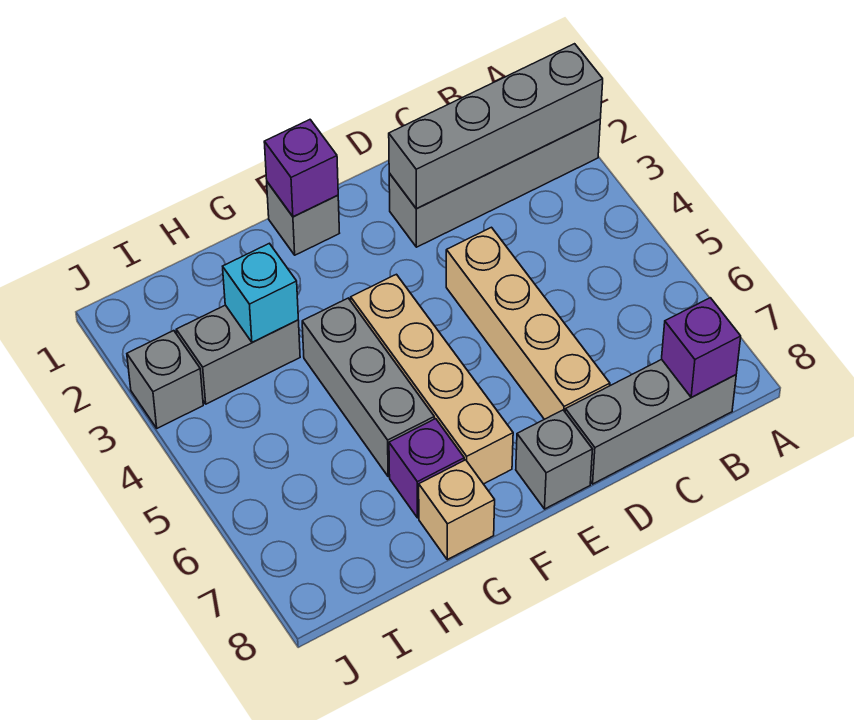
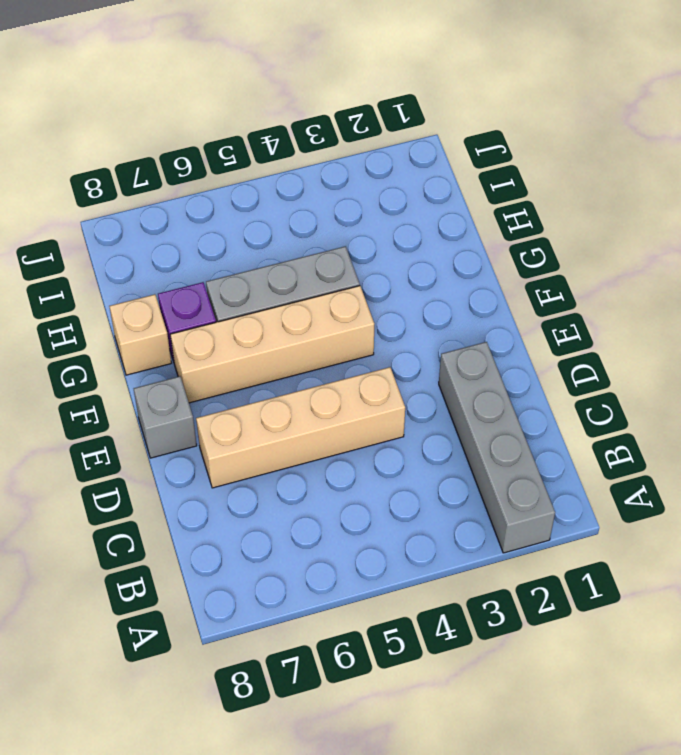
none -> grey brick B8:D8 level 1
none -> grey brick F1 level 1
none -> grey brick H3:I3 level 1

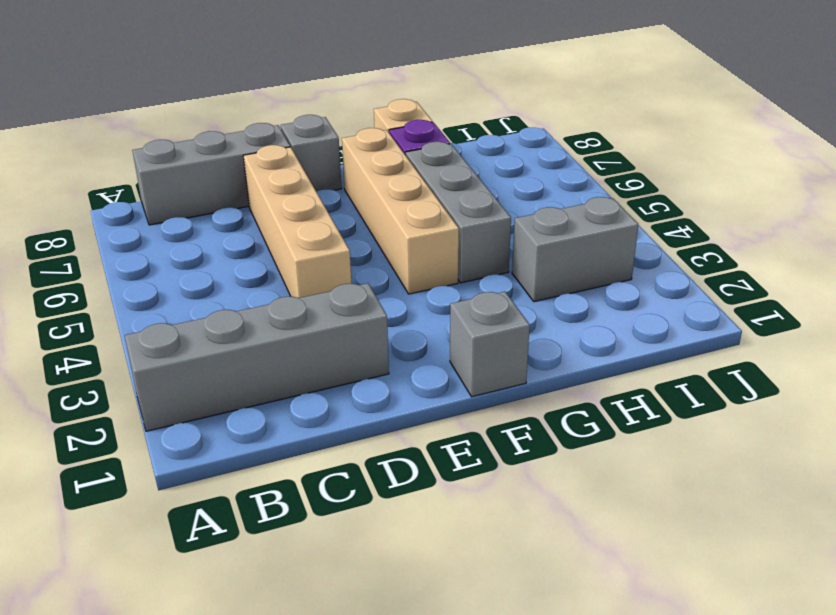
none -> grey brick J3 level 1
none -> grey brick A2:D2 level 2
none -> purple brick B8 level 2

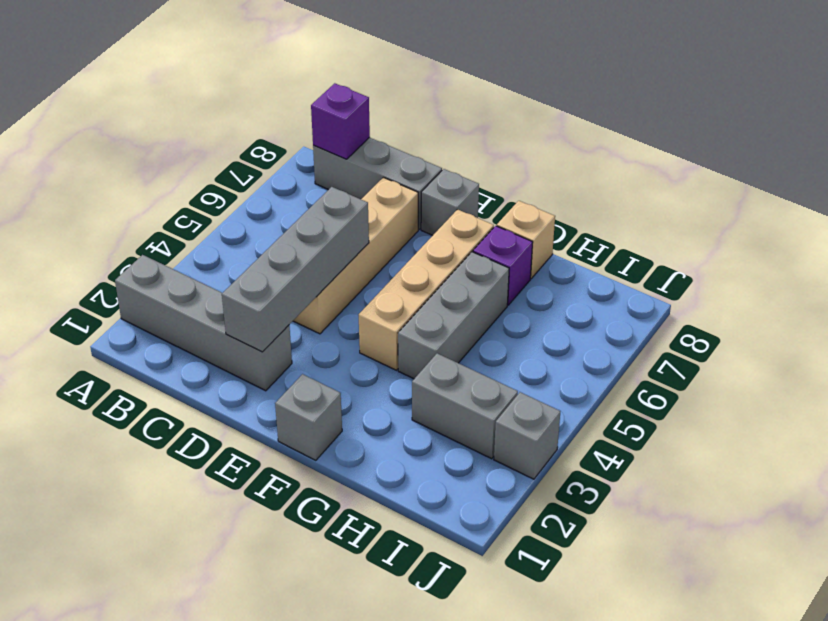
grey brick D2:D5 level 2 -> grey brick A2:D2 level 2
none -> purple brick F1 level 2
none -> cyan brick H3 level 2

